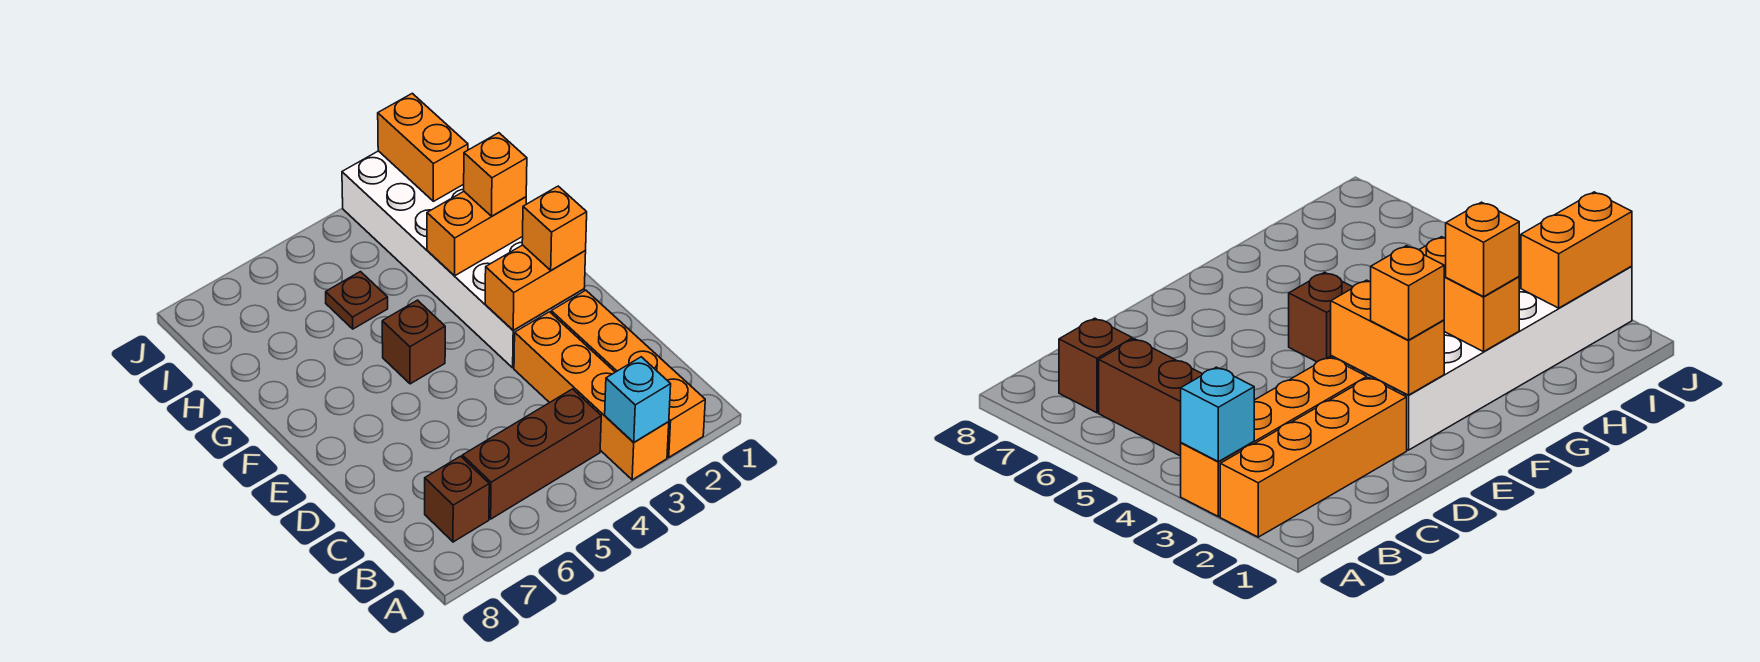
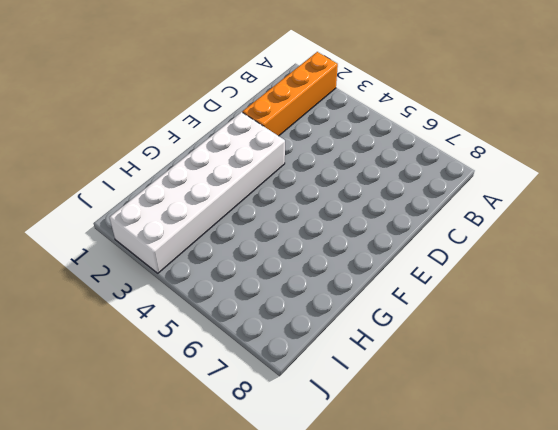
none -> orange brick A3:D3 level 1
none -> brown brick B4:B6 level 1
none -> brown brick B7 level 1

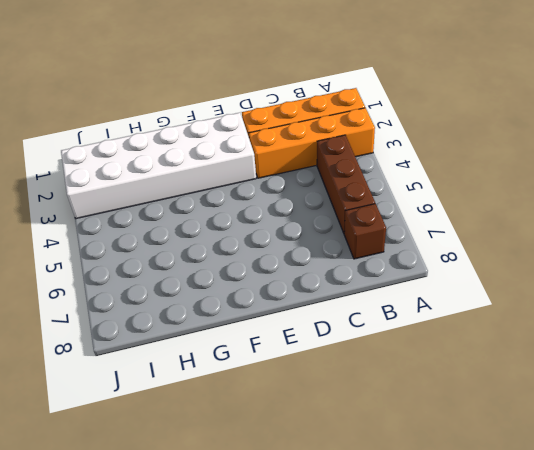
none -> brown brick F5 level 1
none -> brown plate H5 level 1
none -> cyan brick A3 level 2

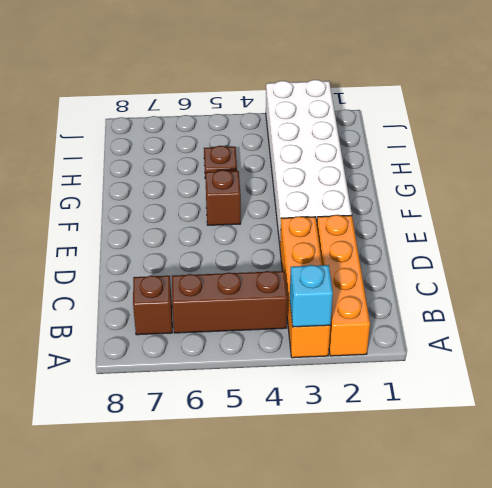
none -> orange brick E2:E3 level 2
none -> orange brick G2:G3 level 2
none -> orange brick I2:J2 level 2

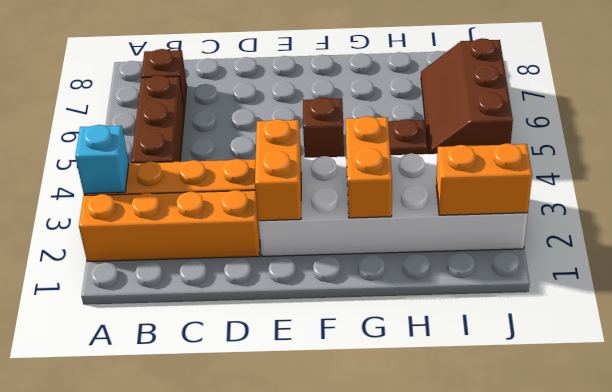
brown slope I5:J7 level 1 top J -> none
none -> orange brick E2 level 3
none -> orange brick G2 level 3

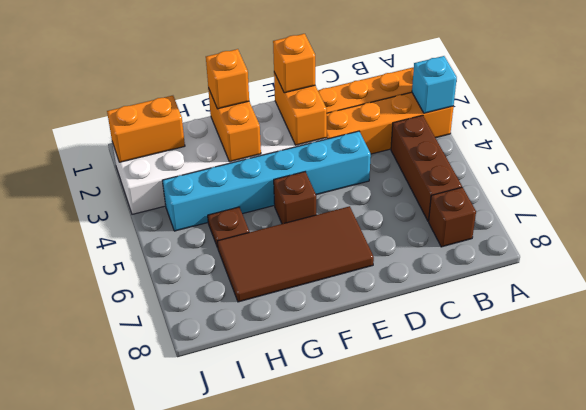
cyan brick D4:I4 level 1 -> none
brown tile E6:H7 level 1 -> none

